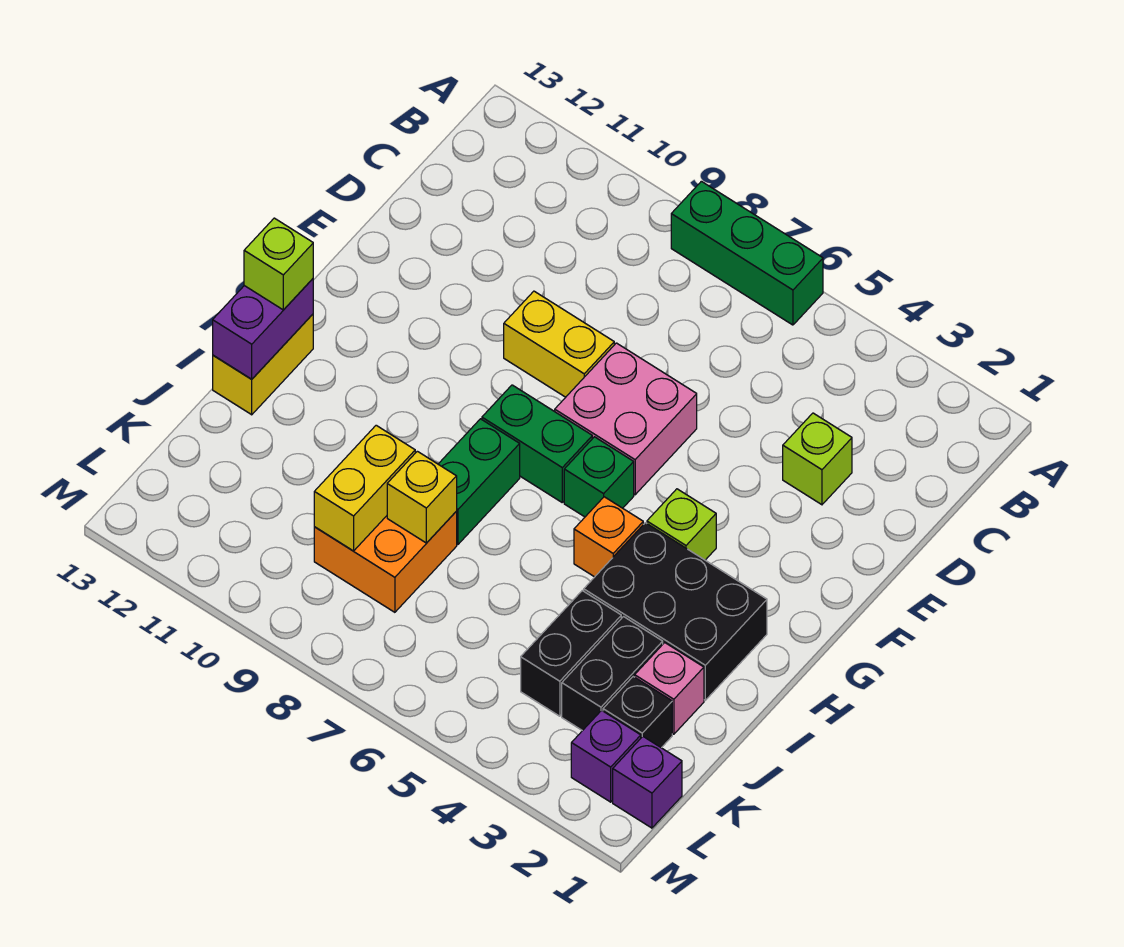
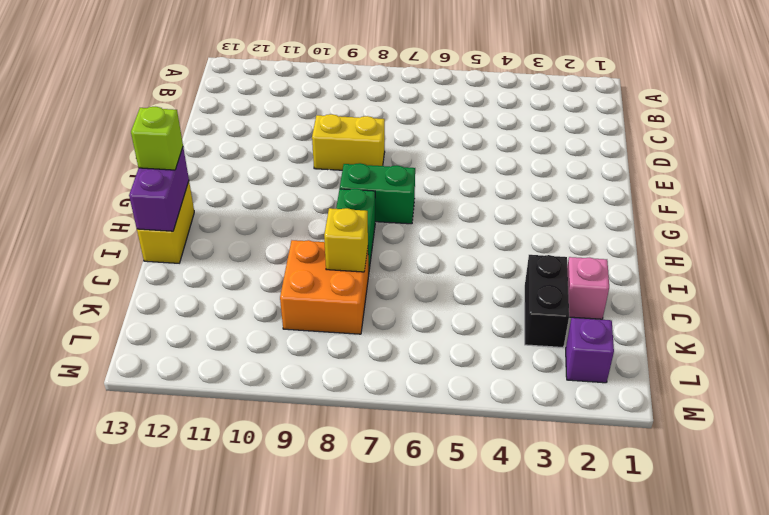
none -> green brick A6:A8 level 1
none -> lime brick D3 level 1
none -> pink brick E6:F7 level 1

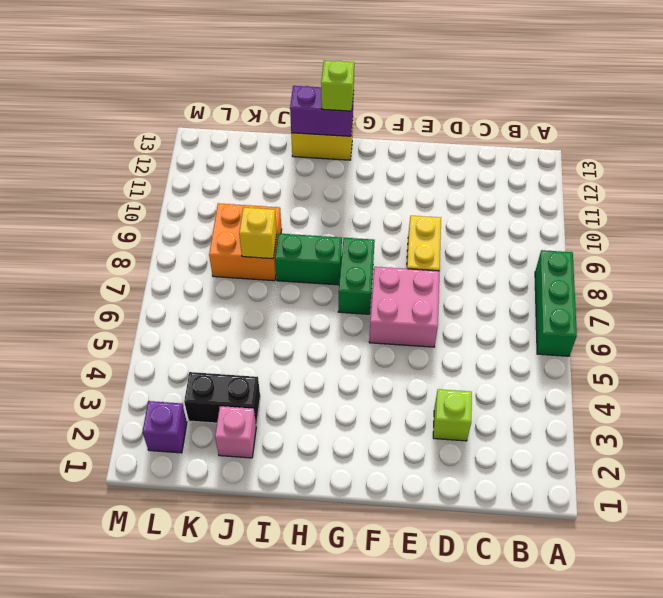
none -> lime brick G4 level 1
none -> green brick G6 level 1
none -> black brick H2:I4 level 1

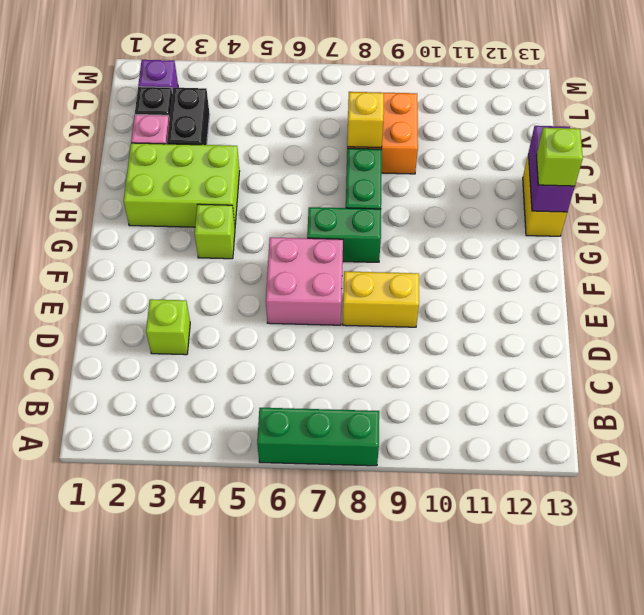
lime brick H2:I4 level 1 -> black brick H2:I4 level 1
none -> green brick G6 level 1
none -> orange brick H5 level 1
none -> black brick J4:K4 level 1

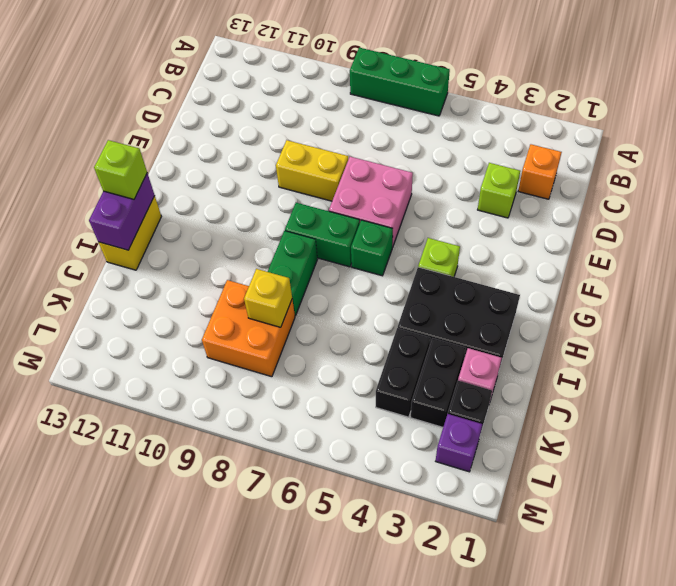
orange brick C2 level 1 -> orange brick H5 level 1
none -> purple brick L1 level 1
none -> yellow brick J9:K9 level 2

